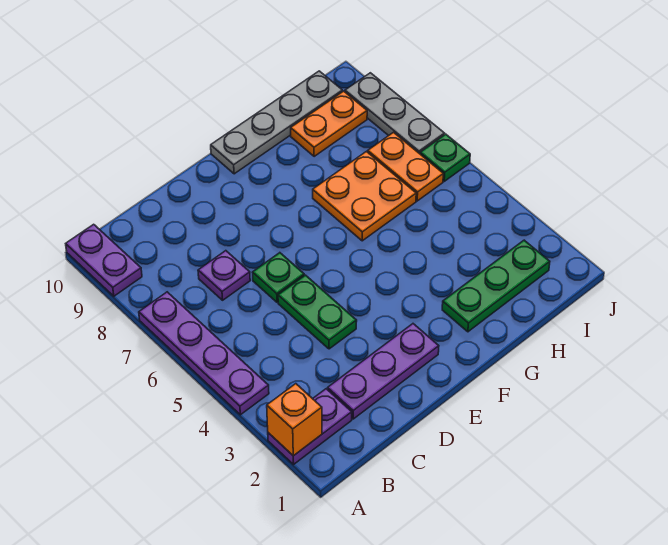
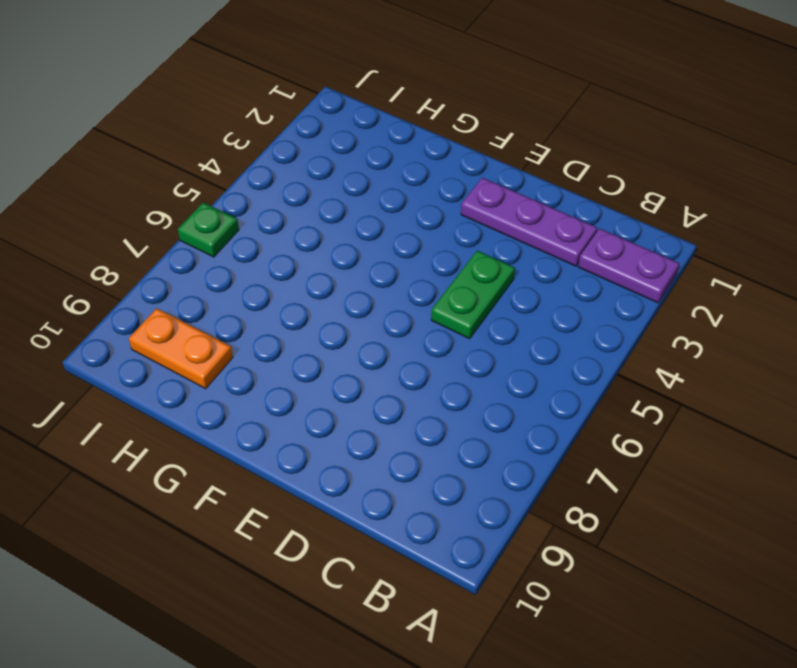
none -> purple plate A4:A7 level 1
none -> purple plate A9:A10 level 1
none -> purple plate C7 level 1

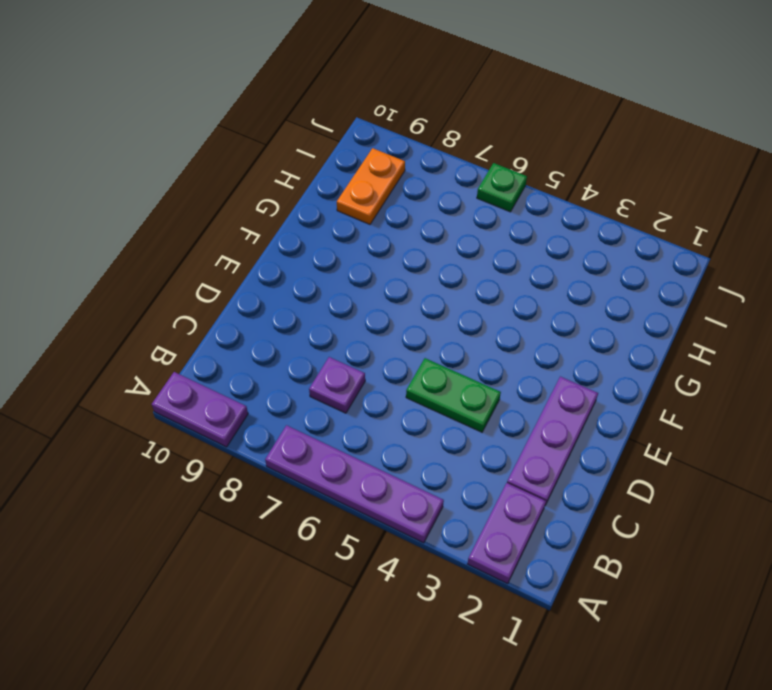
none -> green plate D6 level 1
none -> grey plate F10:I10 level 1
none -> green plate G2:I2 level 1

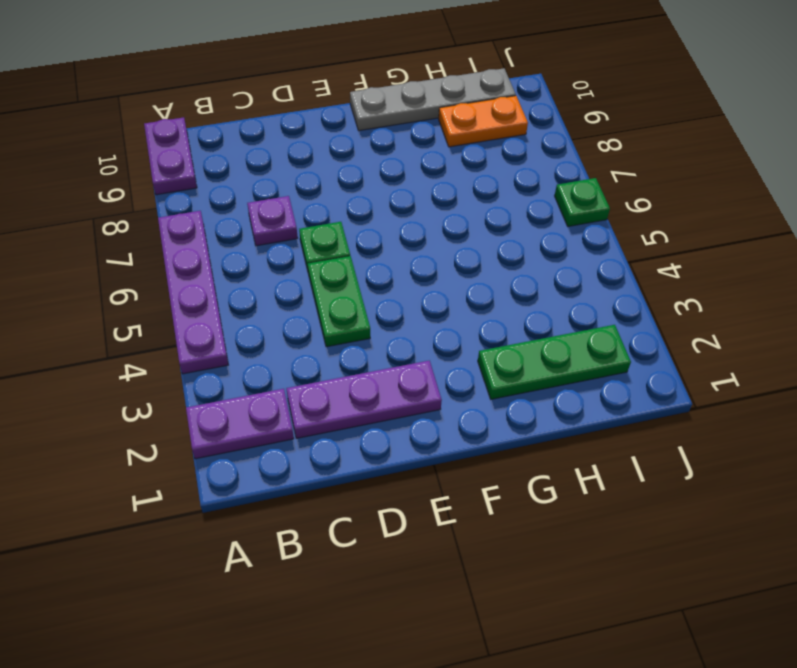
none -> orange plate G6:H7 level 1
none -> orange plate I6:I7 level 1
none -> grey plate J7:J9 level 1

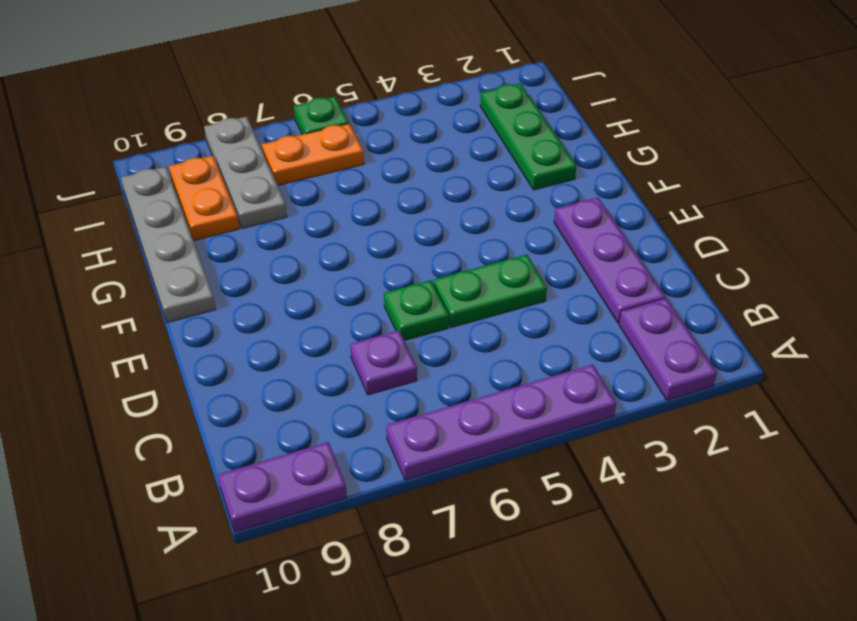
grey plate H8:J8 level 1 -> grey plate J7:J9 level 1
none -> orange plate G6:H7 level 1
none -> orange brick A2 level 2

